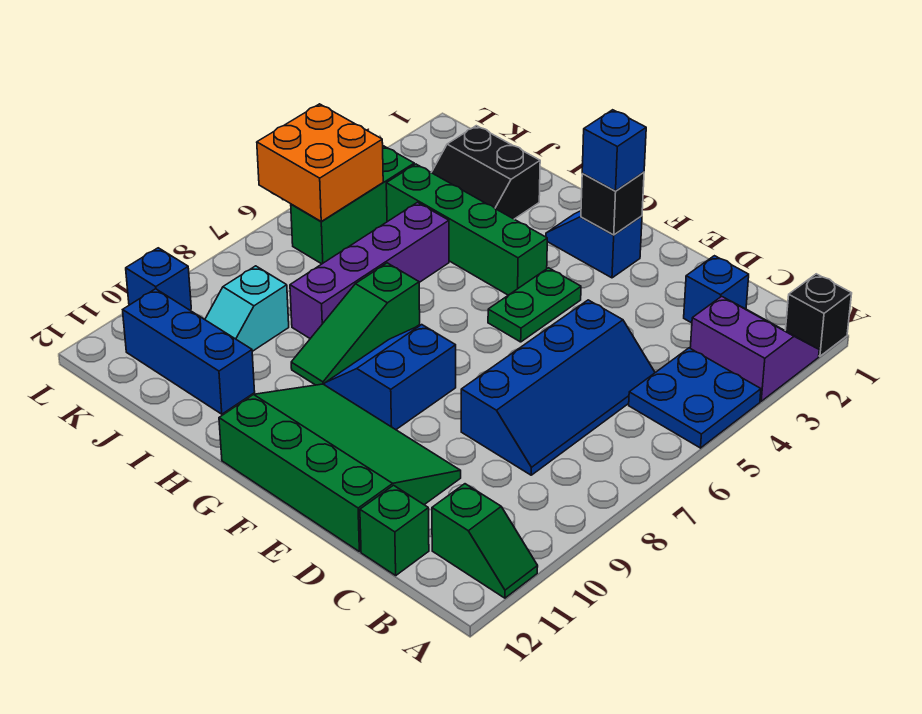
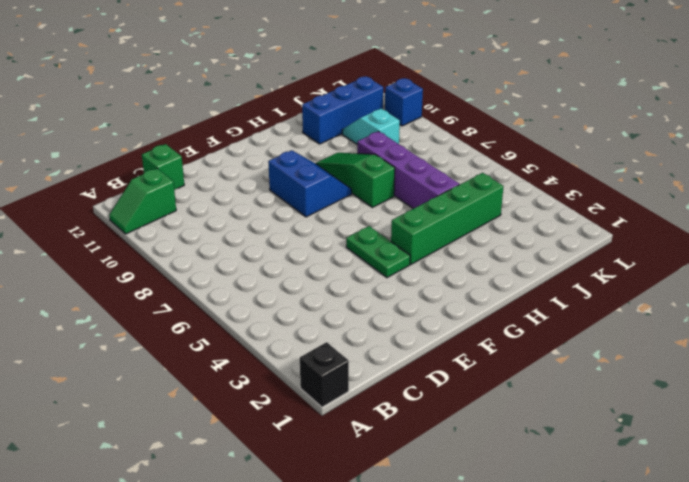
none -> purple slope A2:B3 level 1 top 3
none -> blue plate A4:B5 level 1
none -> blue brick C2 level 1

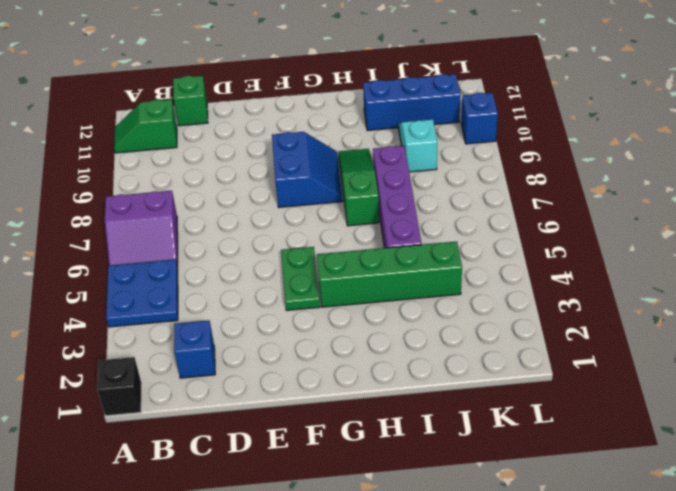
purple slope A6:B7 level 1 top 7 -> purple slope A2:B3 level 1 top 3
none -> blue slope C5:D8 level 1 top D
none -> green slope D10:G12 level 1 top 12
none -> blue slope F2:G2 level 1 top F

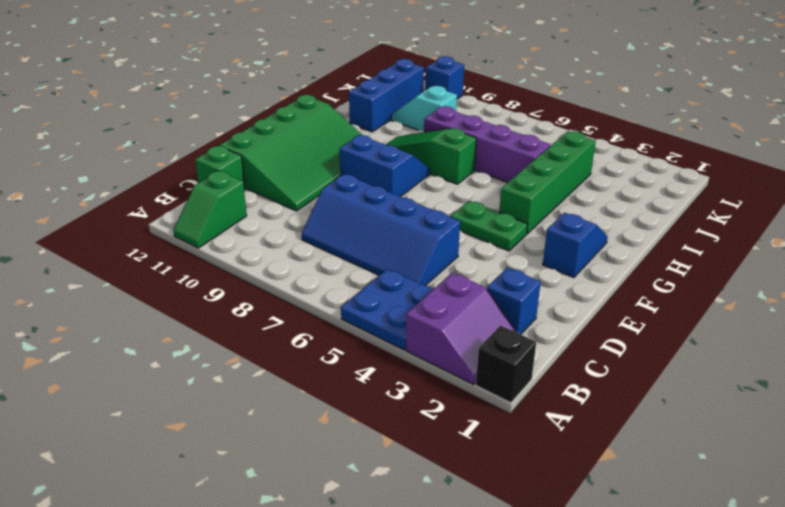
none -> black slope I2:J3 level 1 top 2
none -> green brick K4:K6 level 1
none -> black brick F2 level 2

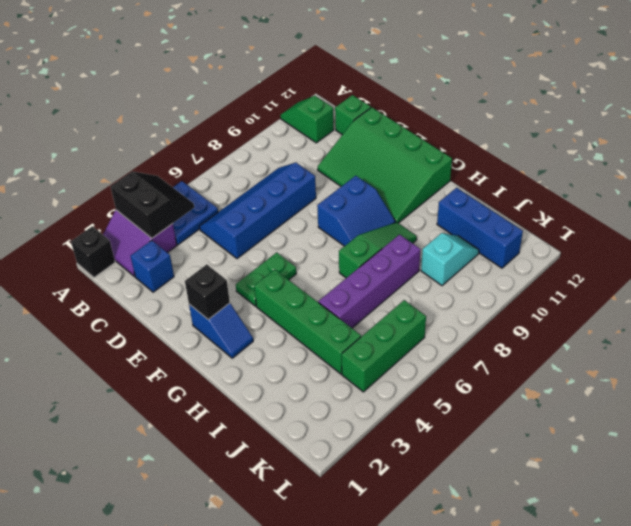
black slope A3:B4 level 2 top 3 -> black slope I2:J3 level 1 top 2
none -> blue brick L10 level 1
none -> orange brick K5:L6 level 2
none -> blue brick F2 level 3

